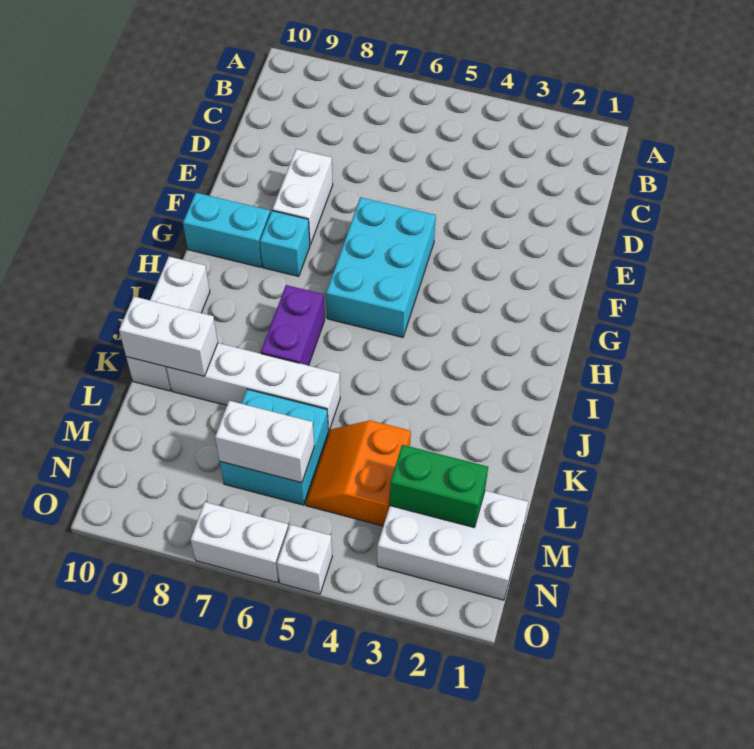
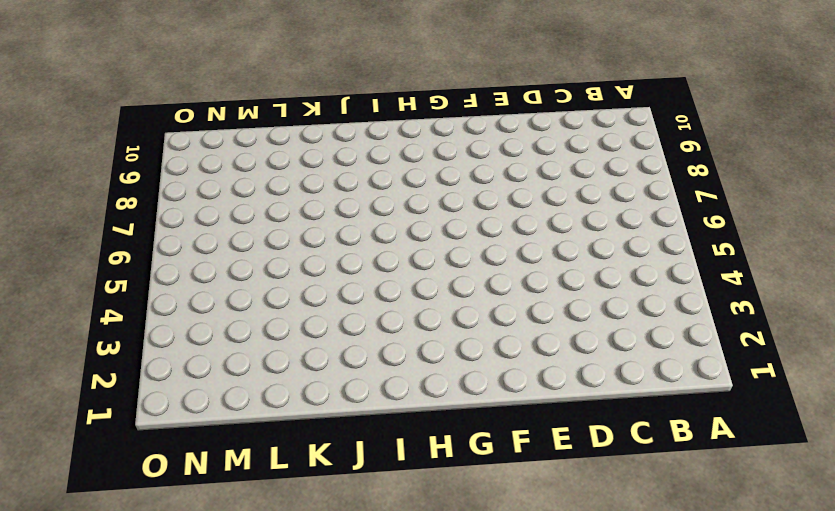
none -> white brick E8:F8 level 1
none -> cyan brick F5:H6 level 1
none -> cyan brick G8 level 1

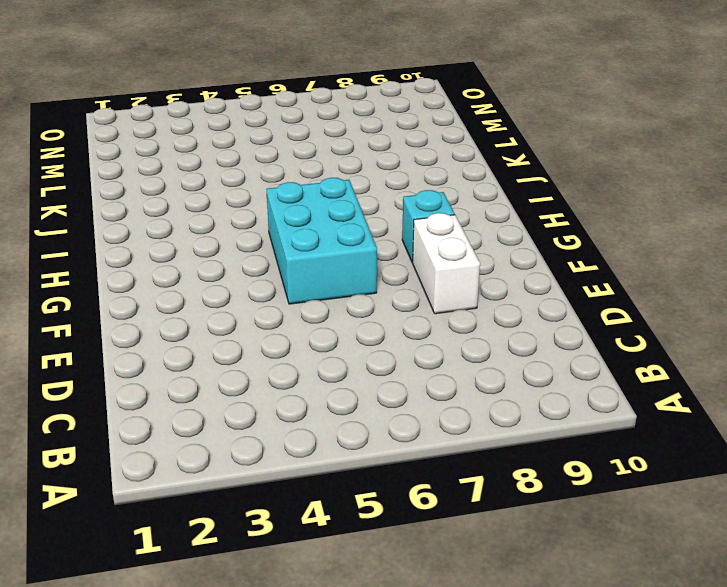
none -> cyan brick G9:G10 level 1
none -> purple brick I7:J7 level 1
none -> white brick I10:K10 level 1

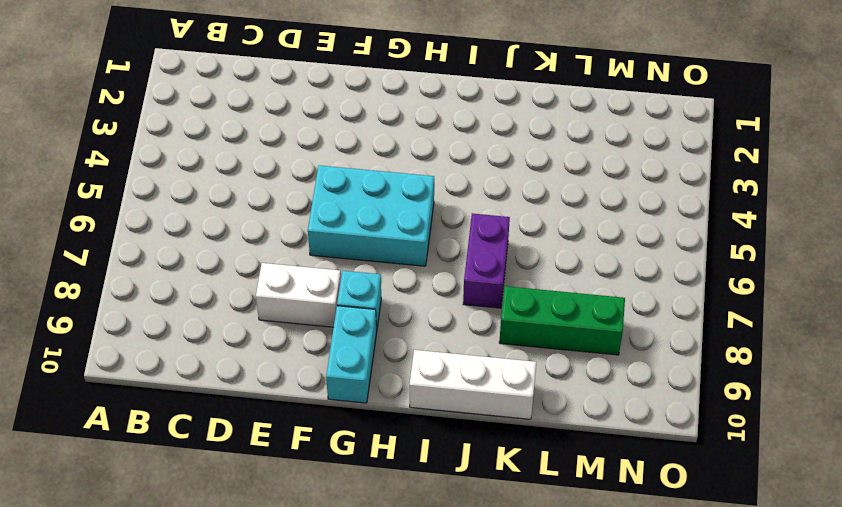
purple brick J6:J7 level 1 -> purple brick I7:J7 level 1
green brick K8:M8 level 1 -> white brick K6:K9 level 1
none -> orange slope L4:M5 level 1 top 4
none -> cyan brick L6:M7 level 1
none -> white brick M1:N3 level 1

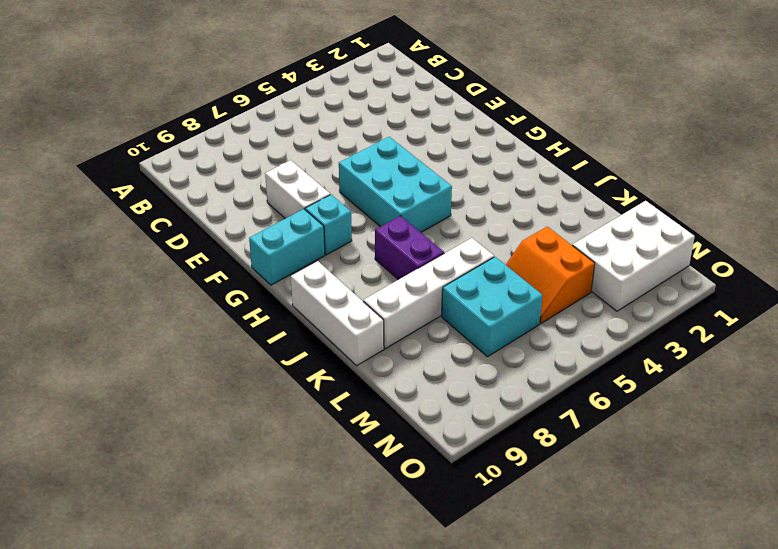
none -> white brick O5 level 1
none -> white brick O6:O7 level 1
none -> white brick K9:K10 level 2

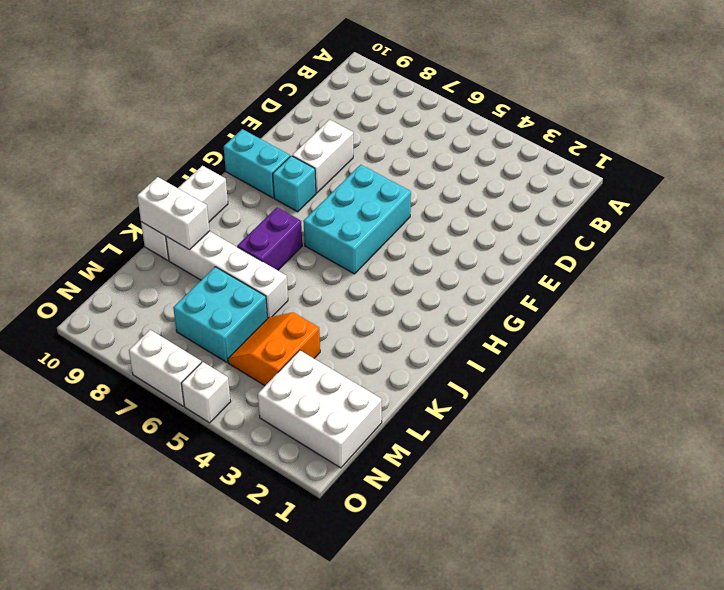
none -> green brick M2:M3 level 2
none -> white brick M6:M7 level 2

